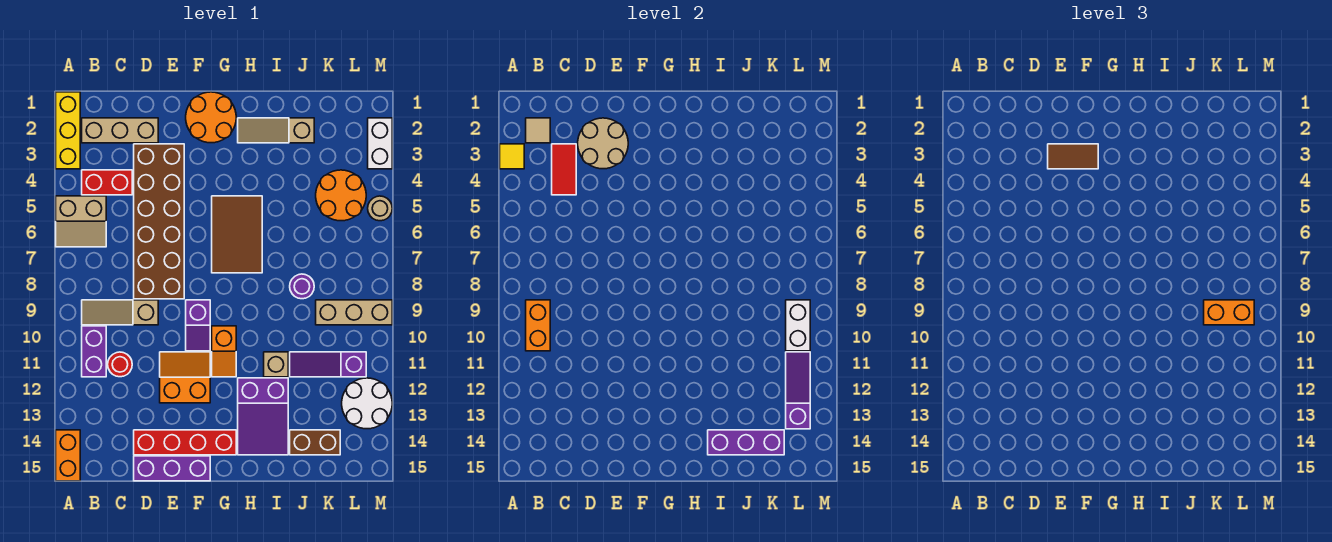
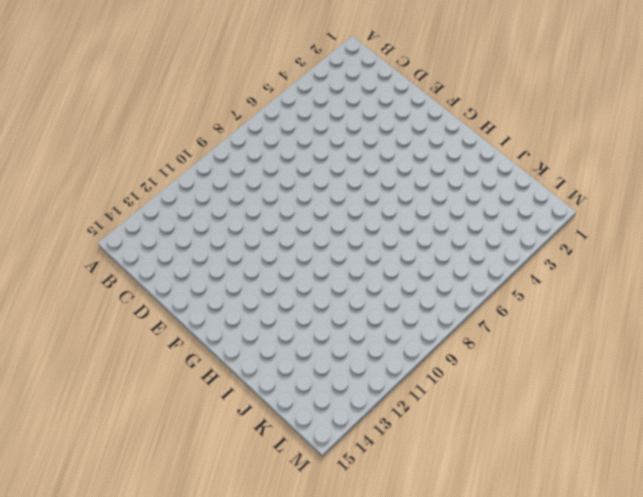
none -> yellow brick A1:A3 level 1
none -> tan slope A5:B6 level 1 top 5
none -> orange brick A14:A15 level 1
none -> tan brick B2:D2 level 1

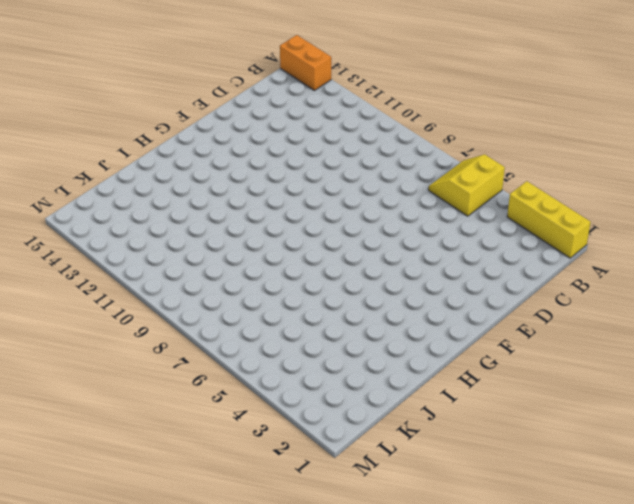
yellow slope A5:B6 level 1 top 5 -> tan slope A5:B6 level 1 top 5
none -> tan brick B2:D2 level 1
none -> red brick B4:C4 level 1
none -> tan slope B9:D9 level 1 top D
none -> purple brick B10:B11 level 1

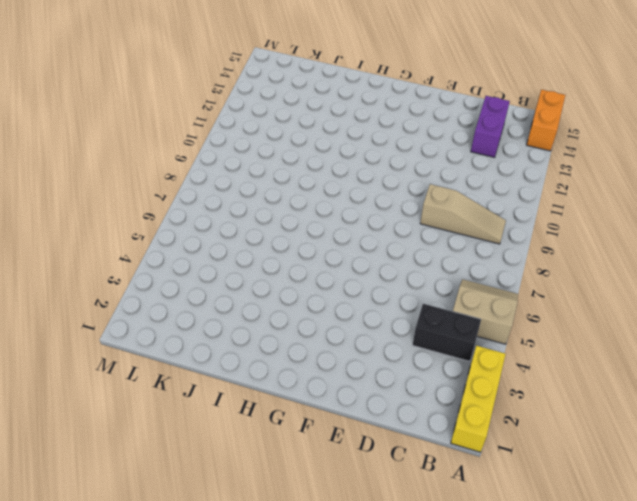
black brick B4:C4 level 1 -> red brick B4:C4 level 1
purple brick C13:C14 level 1 -> purple brick B10:B11 level 1
none -> tan brick B2:D2 level 1
none -> red round brick C11 level 1
none -> brown brick D3:E8 level 1
none -> red brick D14:G14 level 1

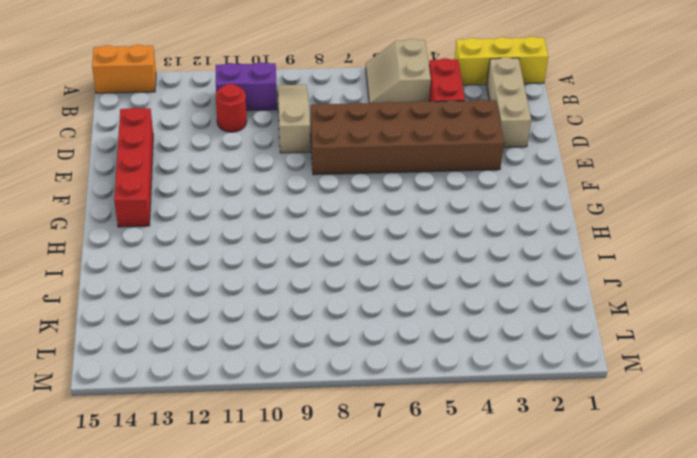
none -> purple brick D15:F15 level 1
none -> orange slope E11:F12 level 1 top 12
none -> orange round brick F1:G2 level 1
none -> purple slope F9:F10 level 1 top 9

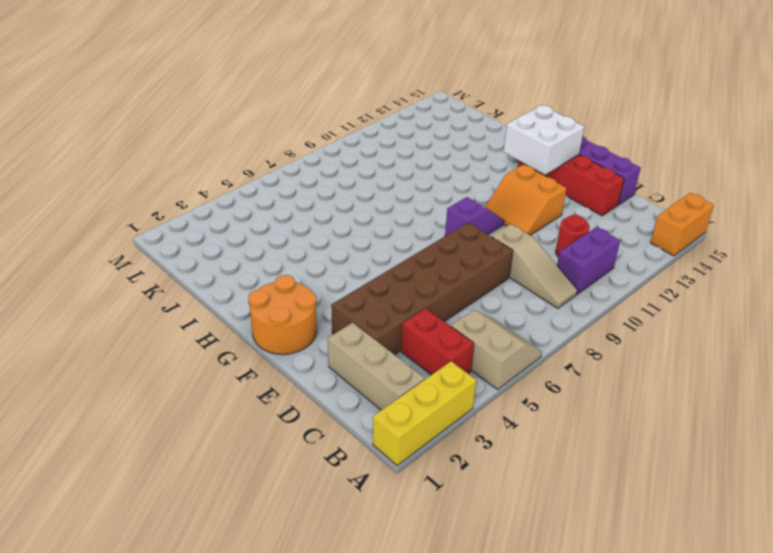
white brick F13:G14 level 2 -> none
none -> brown tile G5:H7 level 1
none -> orange slope G10:G11 level 1 top 10
none -> tan slope H2:J2 level 1 top J
none -> purple slope H12:I14 level 1 top 12

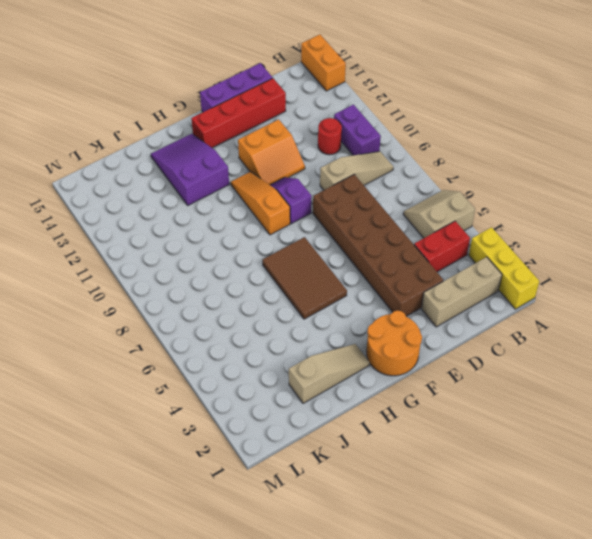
orange slope G9:G11 level 1 top 9 -> orange slope G10:G11 level 1 top 10
none -> tan brick I11 level 1
none -> purple round brick J8 level 1
none -> purple slope J11:L11 level 1 top L
none -> brown brick J14:K14 level 1

